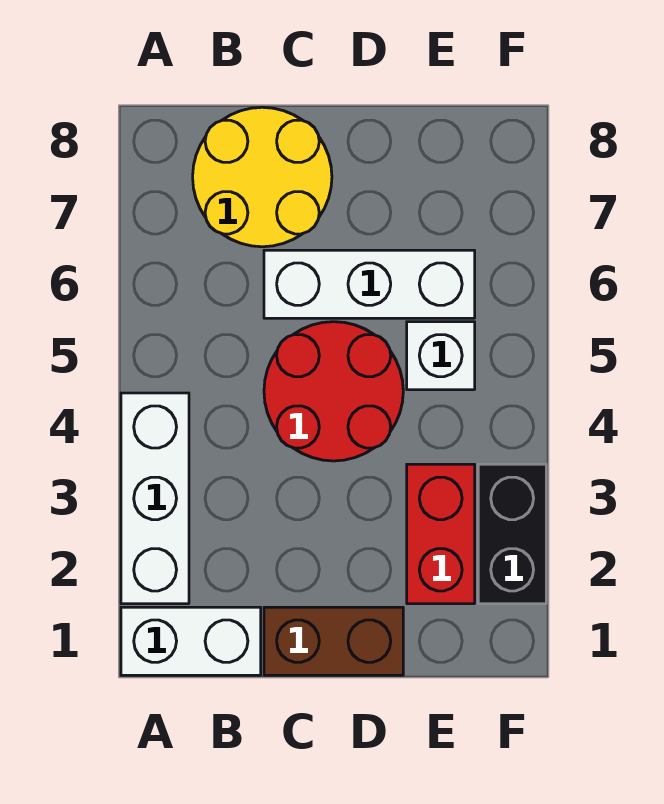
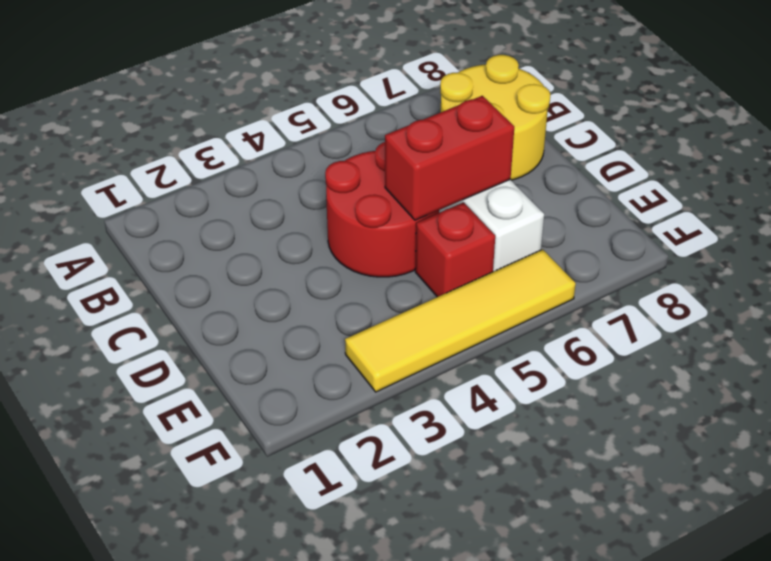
red brick D5:D6 level 2 -> red brick E2:E3 level 1
red brick E5 level 1 -> white brick E5 level 1
yellow tile F3:F6 level 1 -> black brick F2:F3 level 1
none -> white brick A1:B1 level 1
none -> white brick A2:A4 level 1

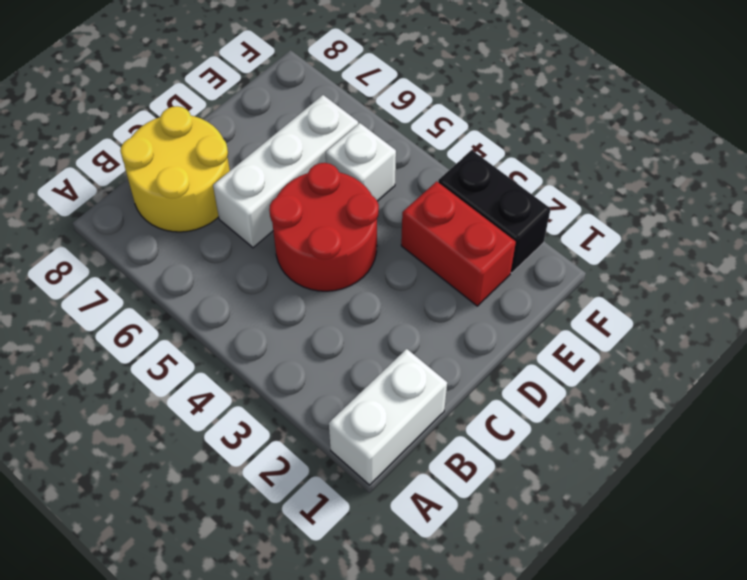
none -> white brick A2:A4 level 1
none -> brown brick C1:D1 level 1

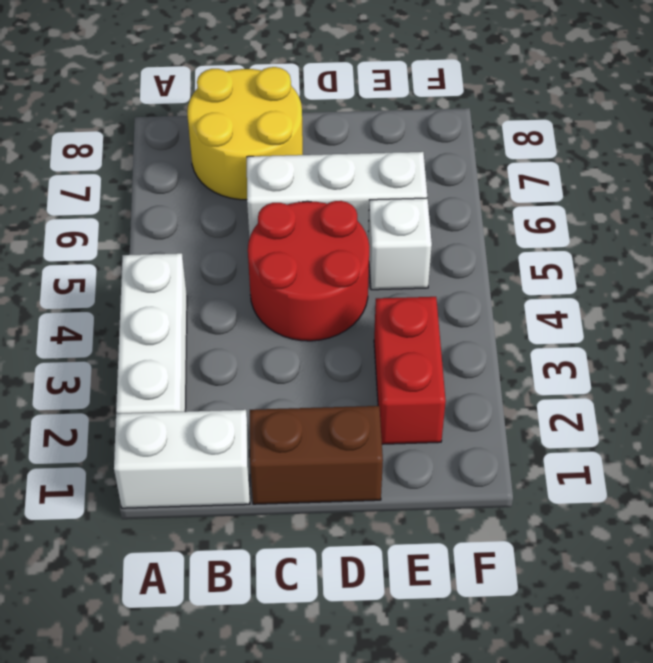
none -> black brick F2:F3 level 1

